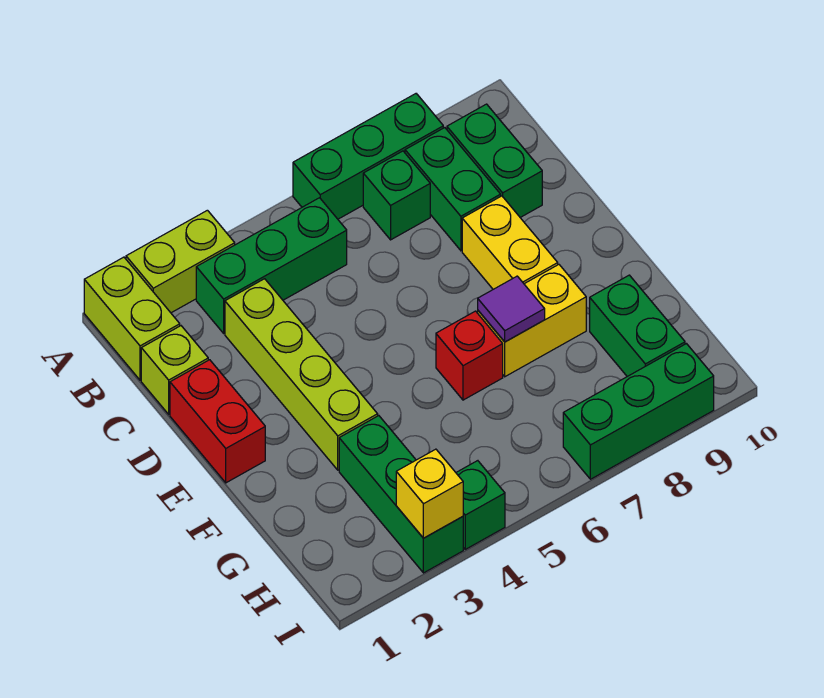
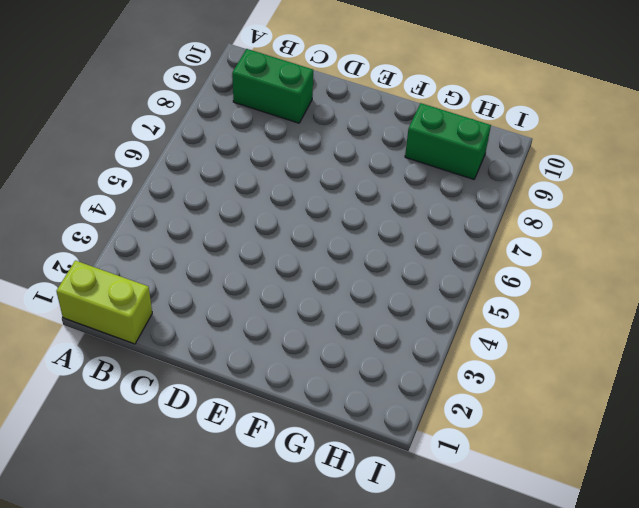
none -> lime brick A2:A3 level 1
none -> green brick A6:A8 level 1
none -> green brick B3:B5 level 1

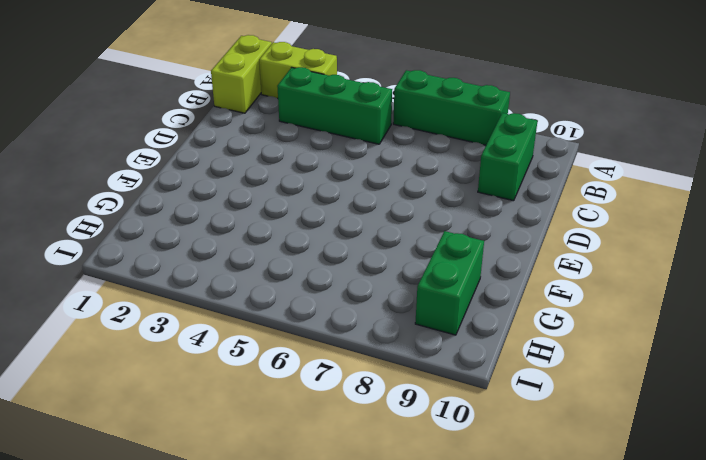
none -> green brick B7 level 1
none -> green brick B8:C8 level 1
none -> lime brick C1 level 1

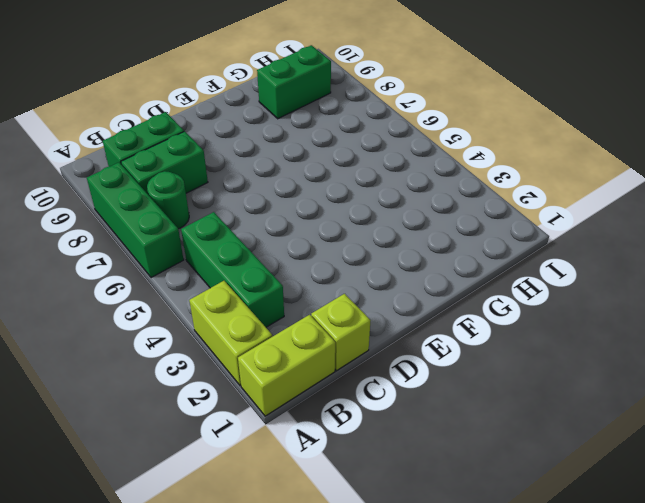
green round brick B7 level 1 -> green brick B7 level 1
none -> lime brick C3:F3 level 1
none -> red brick D1:E1 level 1
none -> yellow brick D8:E8 level 1

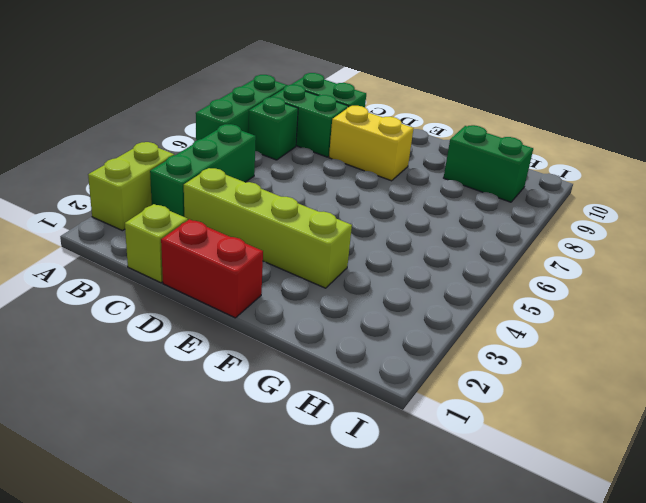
none -> lime brick A1:B1 level 1
none -> red brick F6 level 1
none -> yellow brick F7:F8 level 1

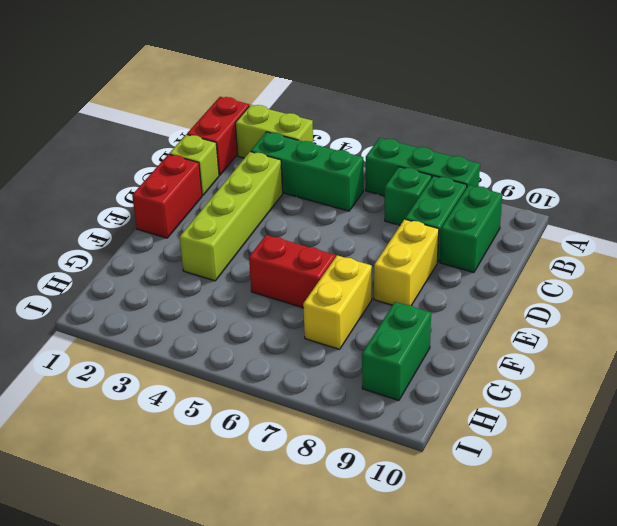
red brick A1:B1 level 1 -> lime brick A1:B1 level 1
red brick F5:F6 level 1 -> red brick F6 level 1
yellow brick F7:G7 level 1 -> yellow brick F7:F8 level 1
none -> green brick G3:I3 level 1
none -> green brick I4 level 1
none -> green brick I7:I9 level 1

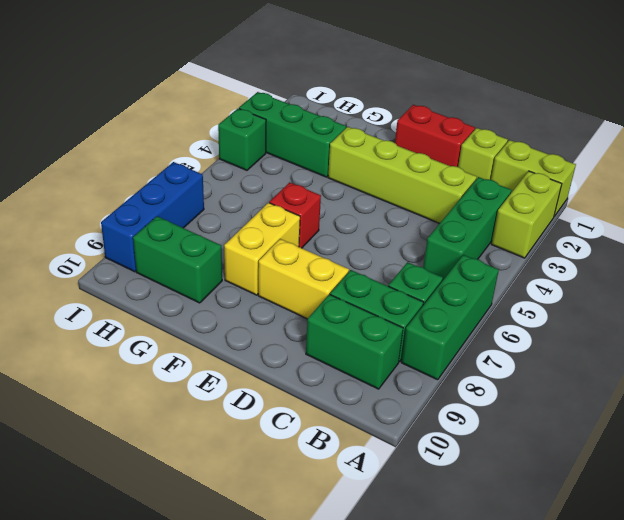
blue brick I7:I9 level 1 -> green brick I7:I9 level 1
none -> purple tile F7 level 2
none -> yellow brick I3 level 2

